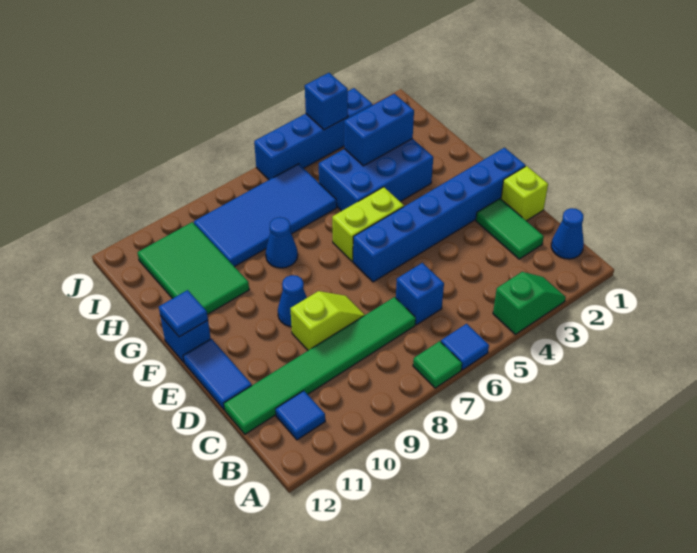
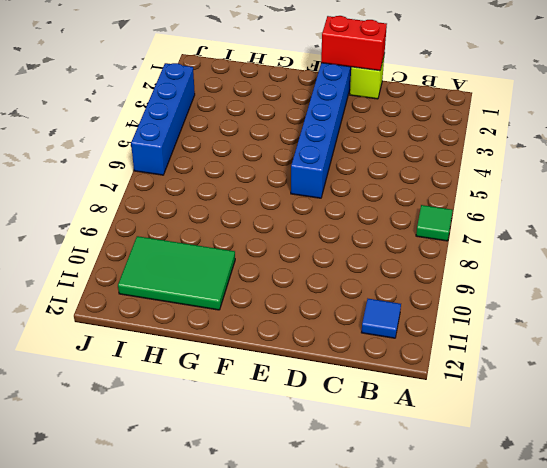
red brick D1:E1 level 2 -> none
none -> green slope A3:A4 level 1 top 4
none -> blue tile A6 level 1
none -> blue cone B1 level 1

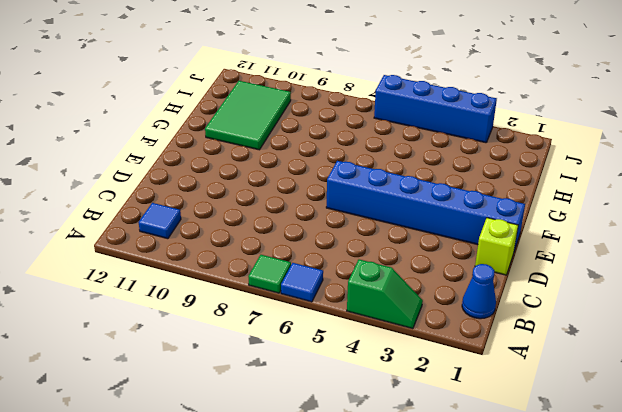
none -> green tile C2:D2 level 1
none -> blue brick C6 level 1
none -> green tile C7:C12 level 1

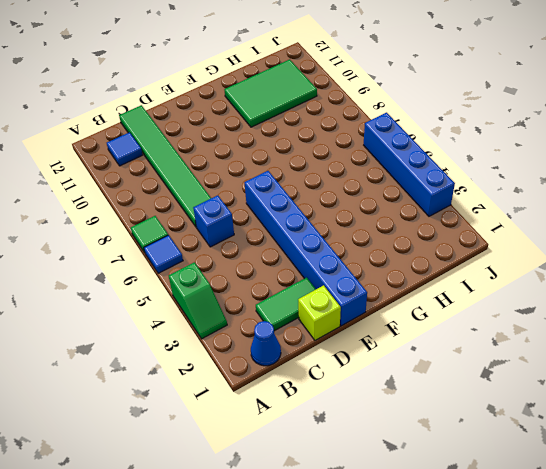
none -> lime slope D8:D9 level 1 top 9
none -> blue tile D12:E12 level 1
none -> blue cone E9 level 1

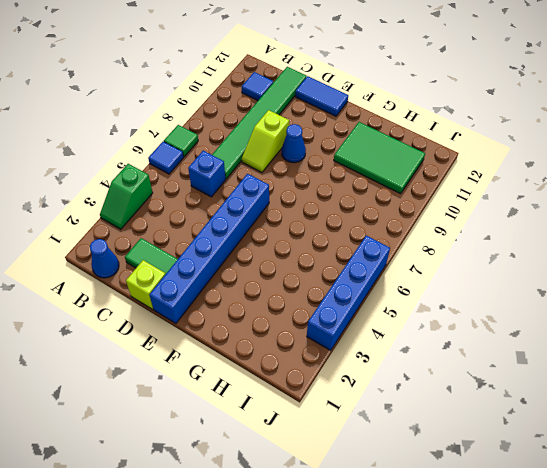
none -> lime brick F5:F6 level 1
none -> blue brick F12 level 1
none -> blue brick G3:H5 level 1

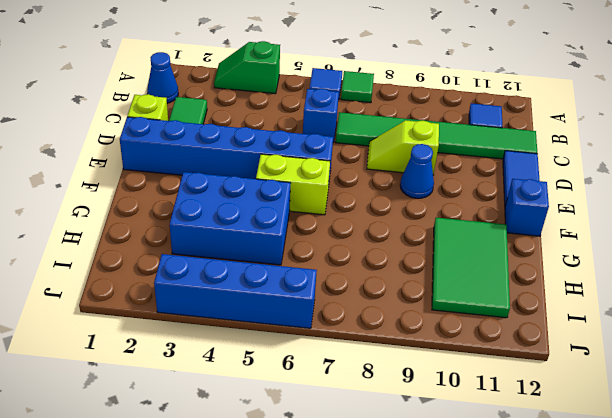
none -> blue cone G8 level 1
none -> blue tile H6:I9 level 1
none -> blue tile F12 level 2

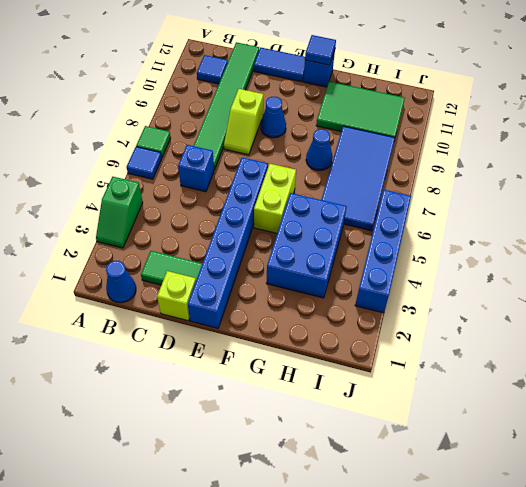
none -> blue brick H3:H4 level 2
none -> blue brick J4 level 2

